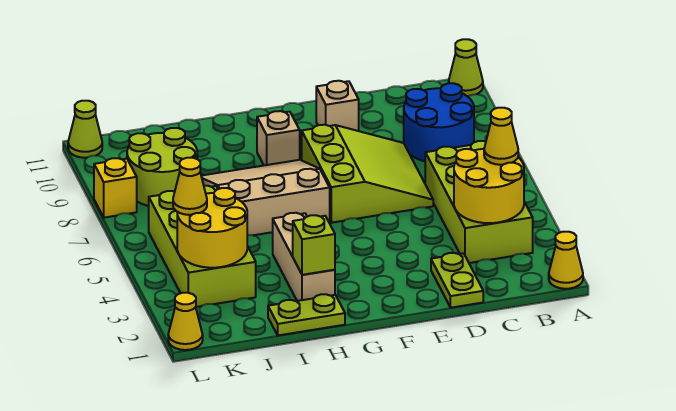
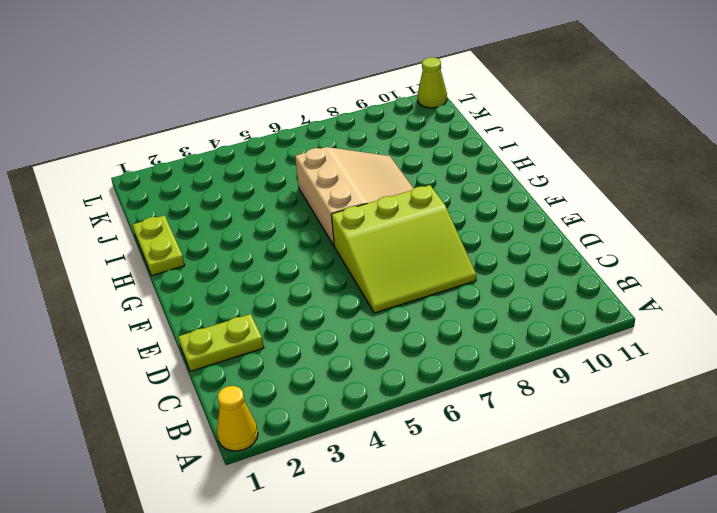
none -> lime cone A11 level 1
none -> lime brick B3:C6 level 1
none -> blue round brick B8:C9 level 1

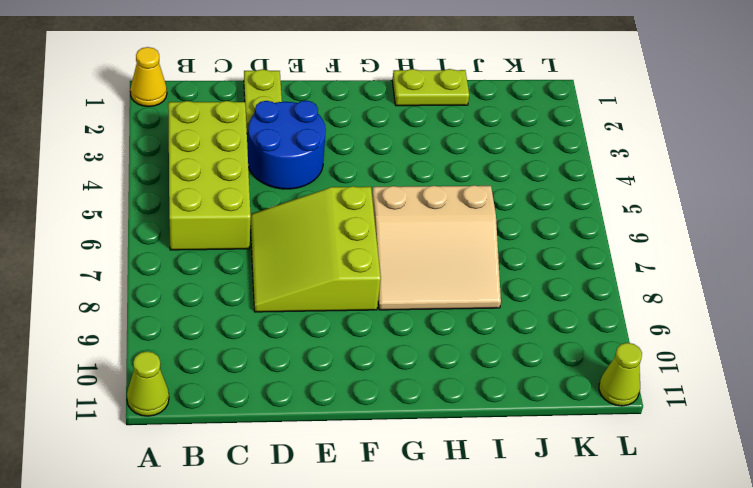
blue round brick D3:E4 level 1 -> blue round brick B8:C9 level 1
none -> tan brick E10 level 1
none -> tan brick G9 level 1
none -> tan brick H2:H4 level 1

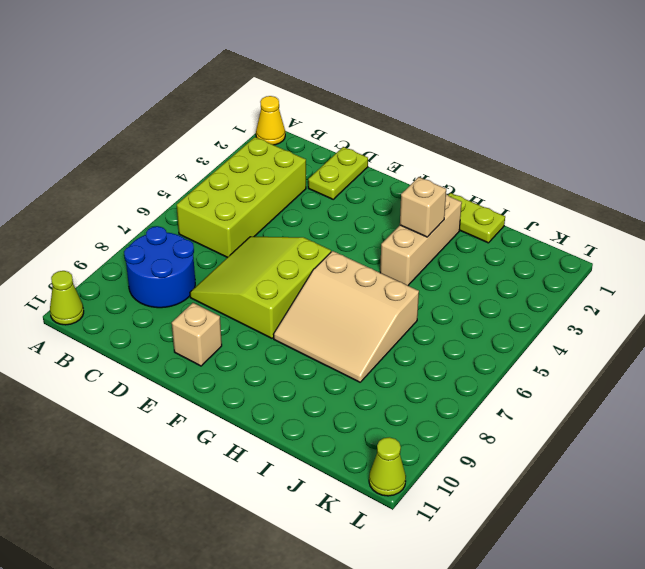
tan brick H3 level 2 -> tan brick G9 level 1
none -> lime brick J3:K6 level 1
none -> lime round brick J8:K9 level 1
none -> yellow cone L1 level 1

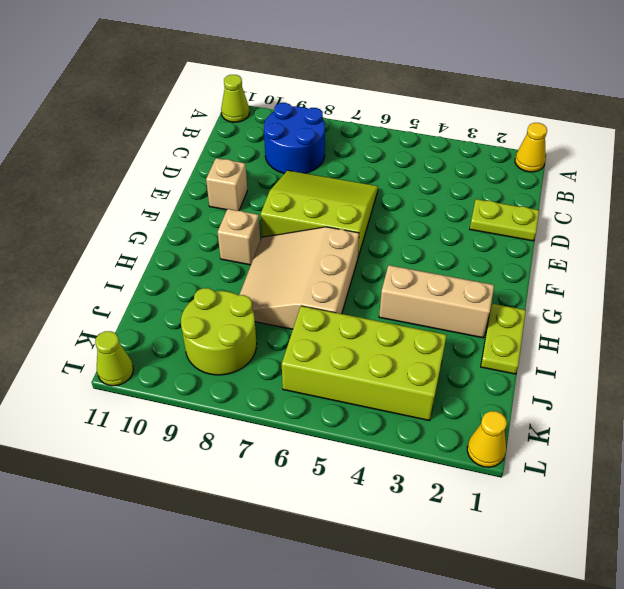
none -> lime brick B3:C6 level 1
none -> yellow brick L8 level 1
none -> yellow round brick B3:C4 level 2

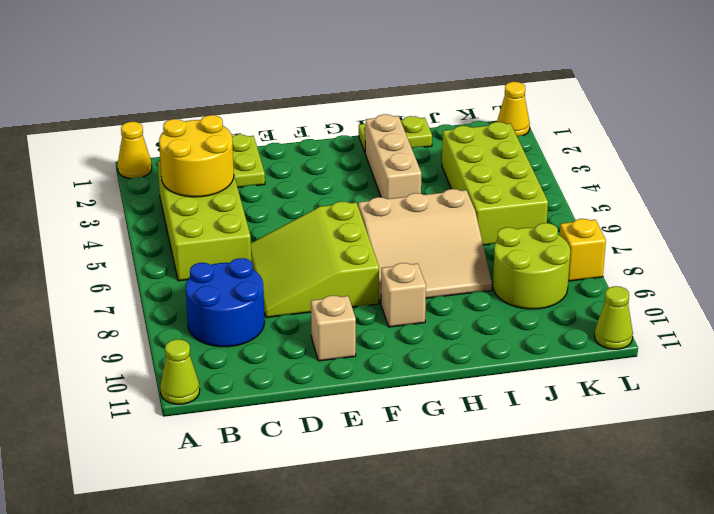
none -> lime brick H2 level 2
none -> yellow round brick J3:K4 level 2
none -> yellow cone B4 level 3

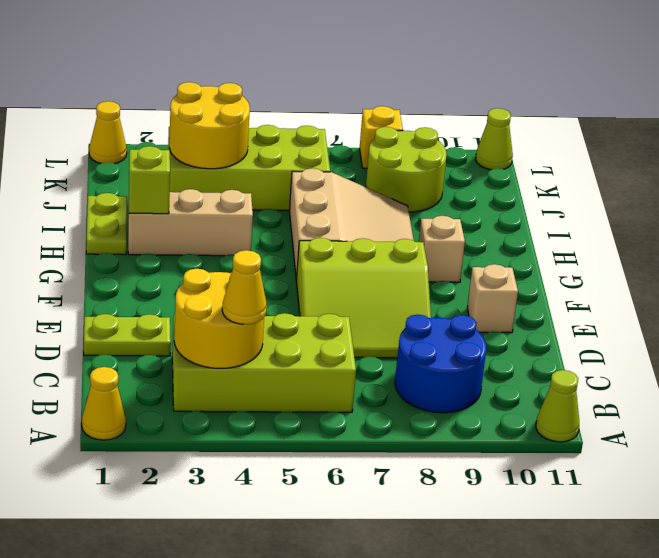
none -> yellow cone K4 level 3

